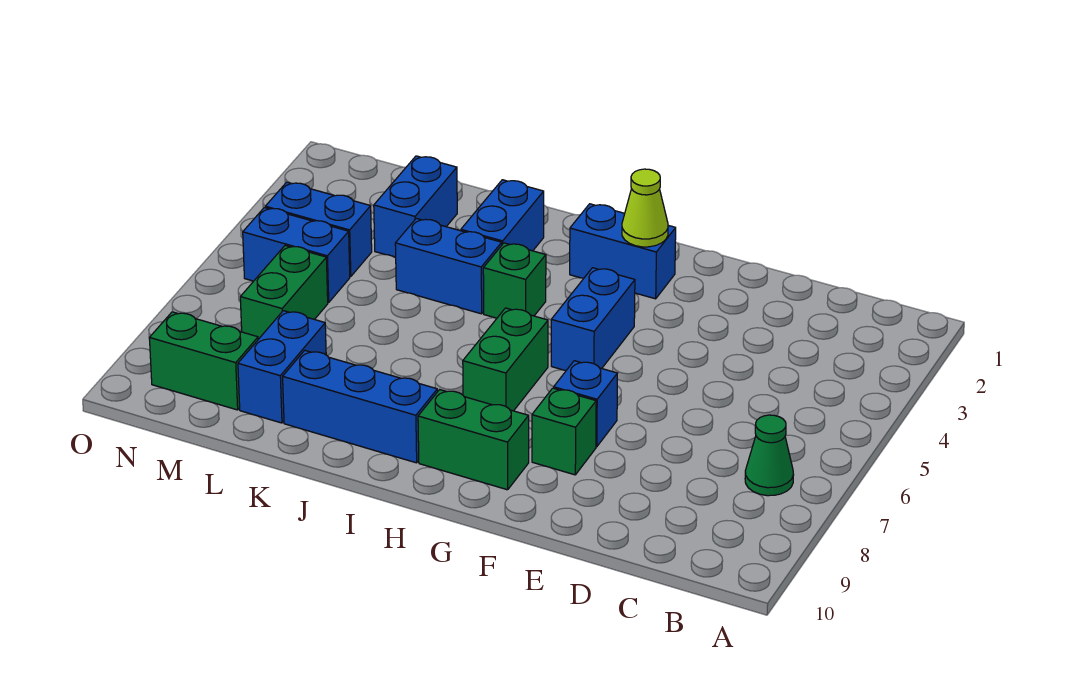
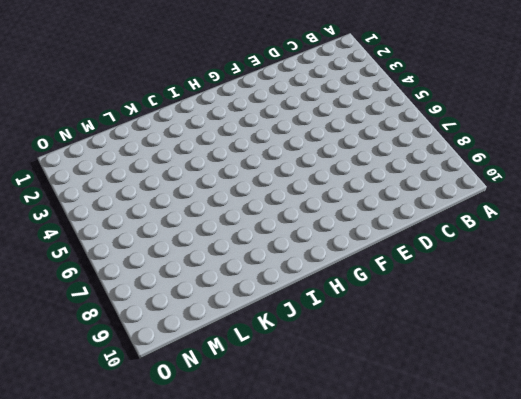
none -> green cone B7 level 1
none -> blue brick F7 level 1
none -> green brick F8 level 1

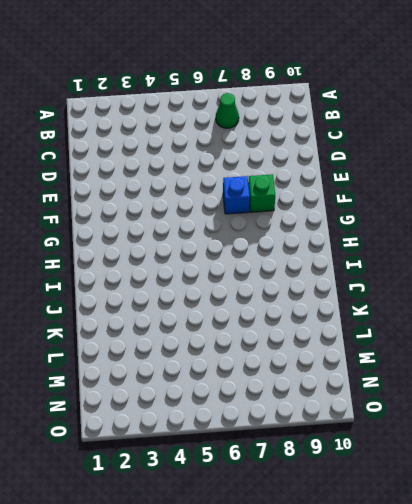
none -> blue brick G2:H2 level 1
none -> blue brick G4:G5 level 1
none -> green brick G9:H9 level 1

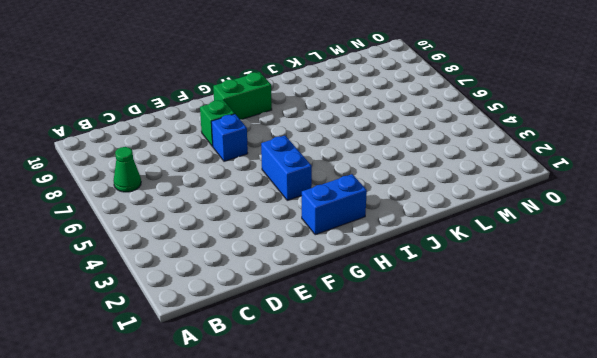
none -> green brick H6:H7 level 1
none -> green brick I4 level 1
none -> blue brick I9:K9 level 1

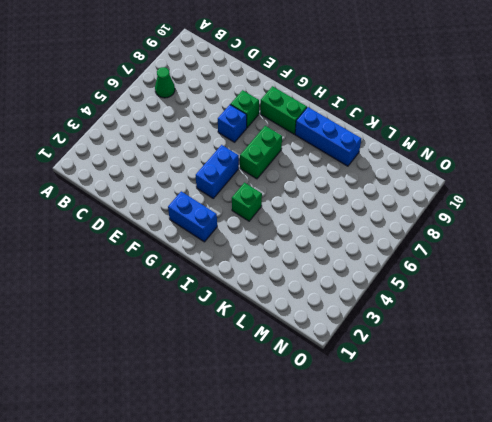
none -> blue brick J2:J3 level 1
none -> blue brick J4:K4 level 1
none -> blue brick L2:L3 level 1

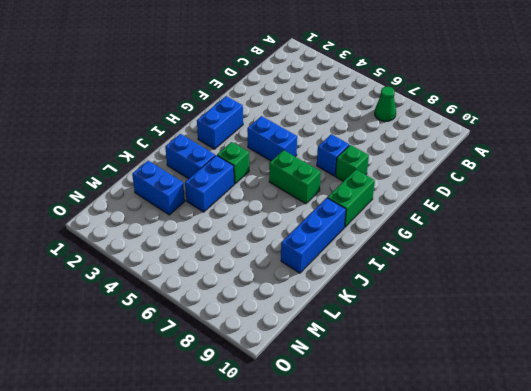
none -> blue brick L8:L9 level 1
none -> blue brick M4:N4 level 1
none -> blue brick M5:N5 level 1

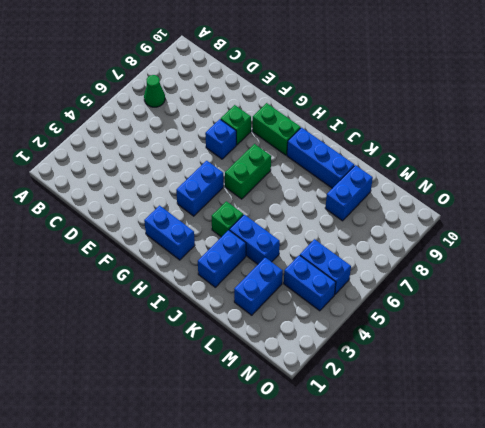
none -> green brick M6:M7 level 1
none -> green brick M9:N9 level 1
none -> lime cone G2 level 2

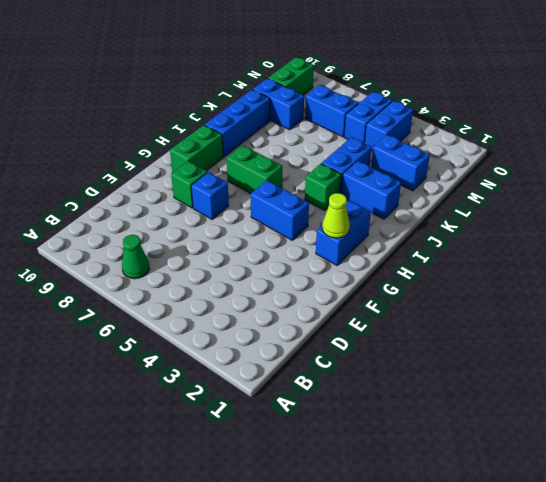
blue brick M6:M7 level 1 -> green brick M6:M7 level 1

